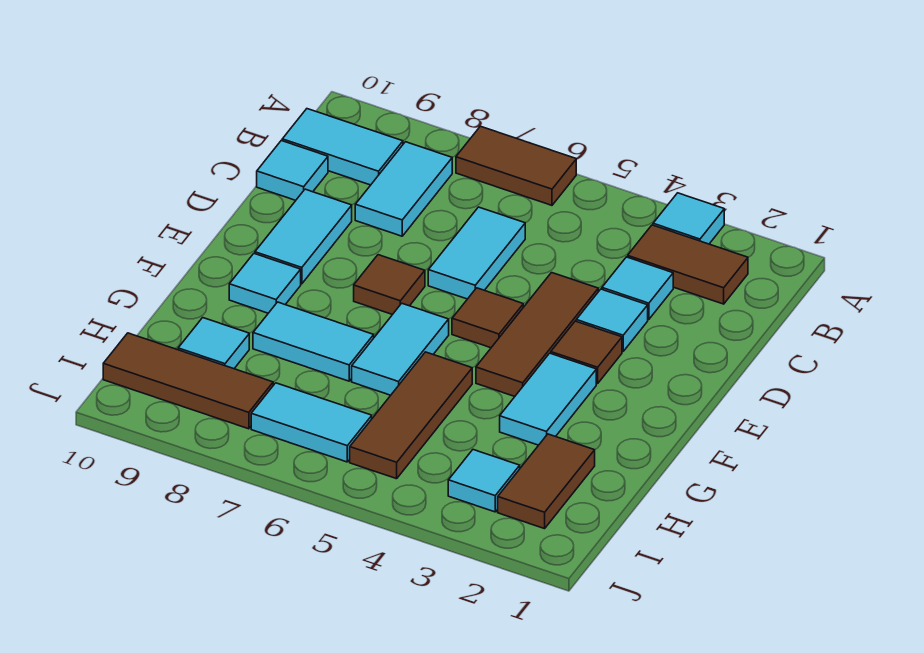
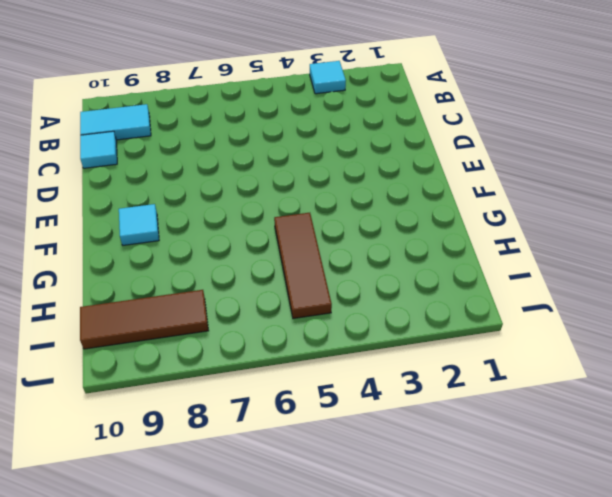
none -> brown tile A6:A7 level 1
none -> brown tile B2:B3 level 1
none -> cyan tile B8:C8 level 1

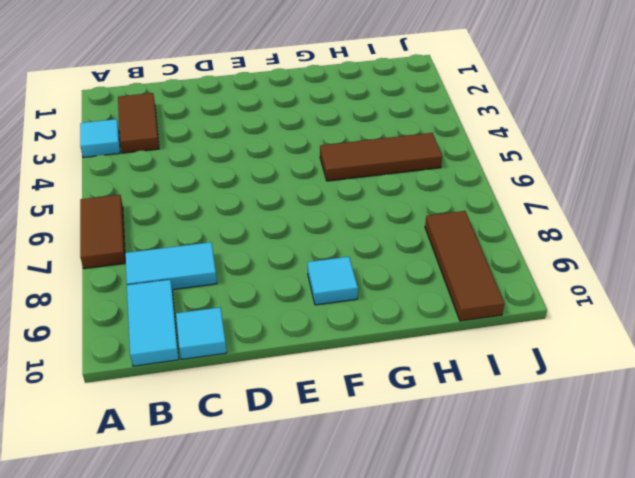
none -> cyan tile C3 level 1
none -> cyan tile C6:D6 level 1
none -> cyan tile D3 level 1

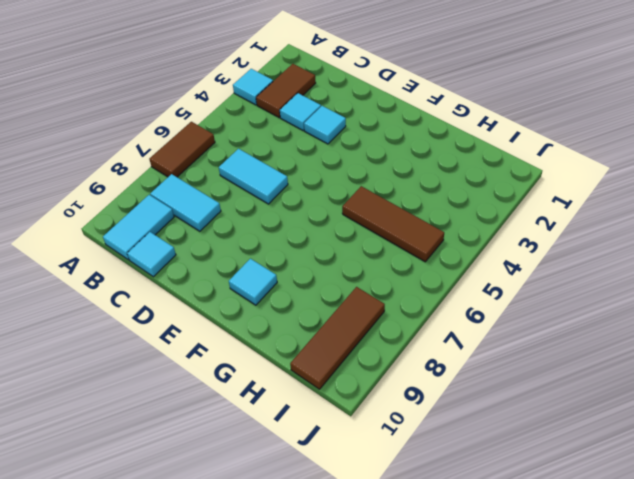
none -> brown tile D4:F4 level 1
none -> cyan tile D9:E9 level 1
none -> brown tile E3 level 1

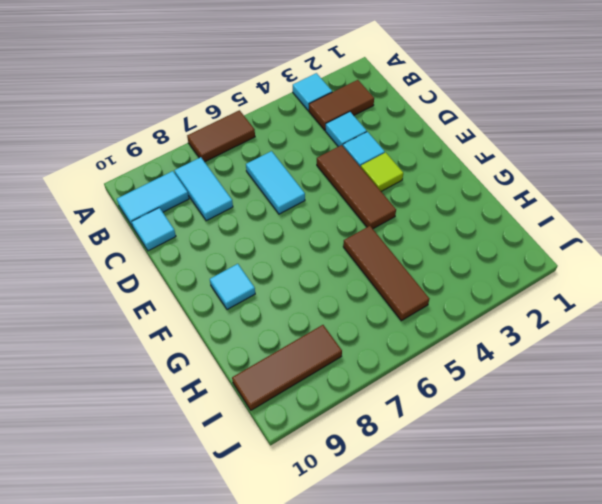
lime tile E3 level 1 -> brown tile E3 level 1
none -> cyan tile D9:E9 level 1
none -> brown tile E5 level 1
none -> brown tile E7 level 1

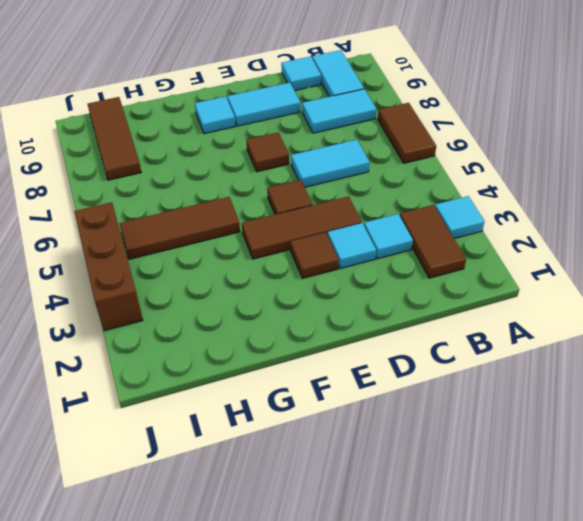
brown brick J3:J5 level 1 -> none
none -> cyan tile F3:G3 level 1
none -> cyan tile F6:G6 level 1
none -> cyan tile G7:G8 level 1

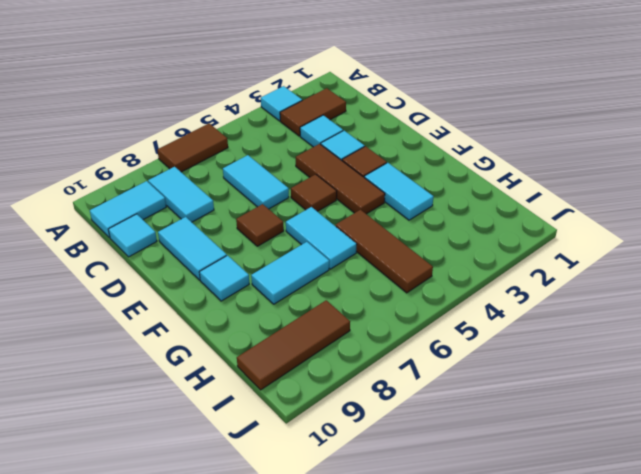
none -> brown tile H2:I2 level 1
none -> cyan tile H9 level 1
none -> cyan tile I3 level 1

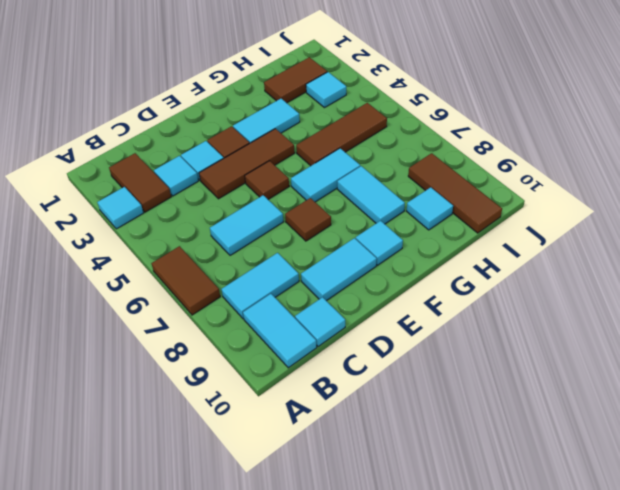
none -> cyan tile I6:I7 level 1

